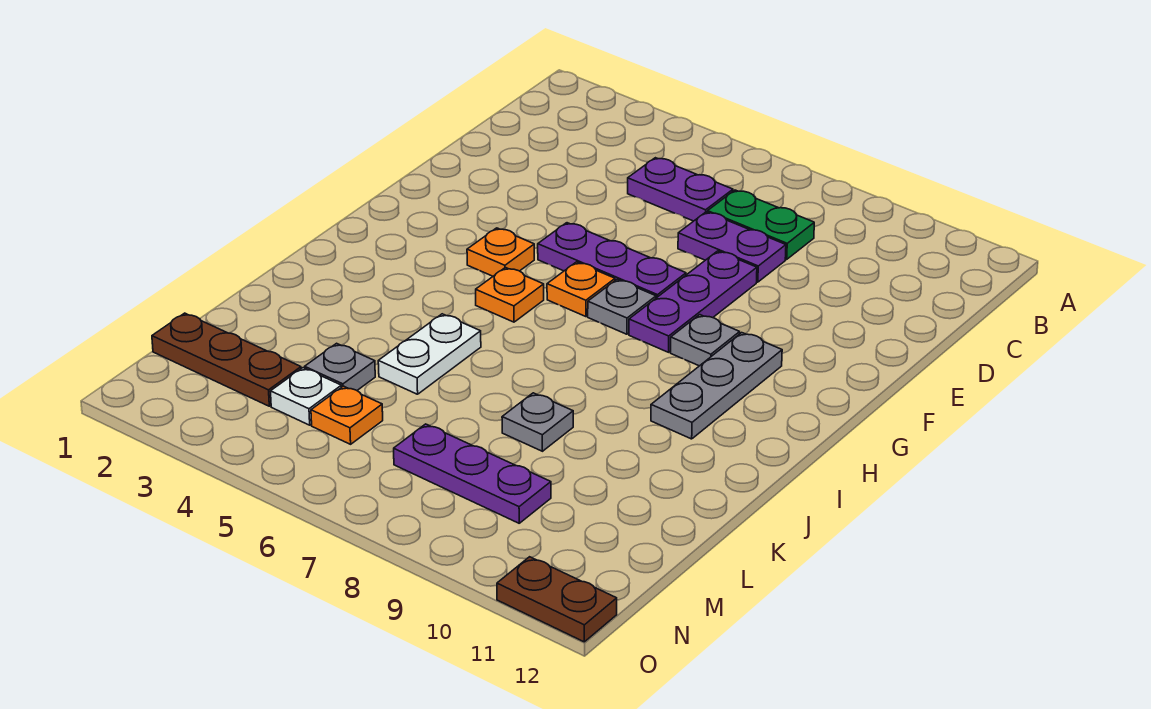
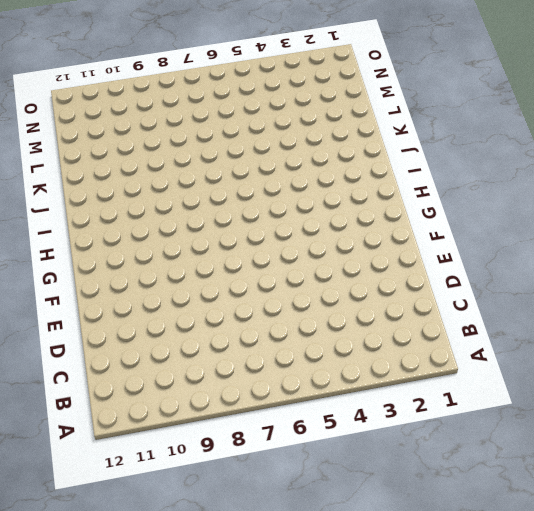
none -> purple plate C5:C6 level 1
none -> green plate C7:C8 level 1
none -> purple plate D7:D8 level 1

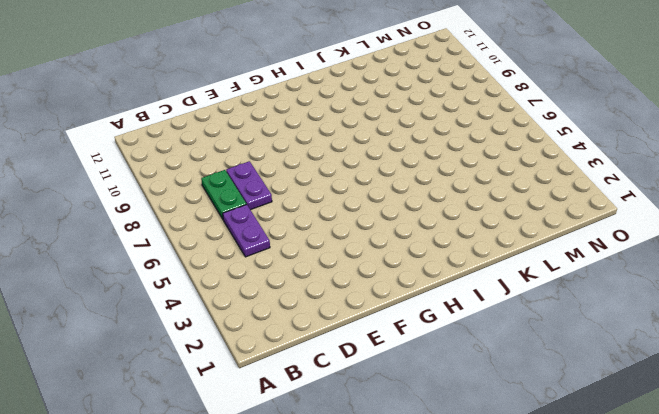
none -> purple plate E8:G8 level 1
none -> purple plate F5:F7 level 1
none -> orange plate G4 level 1

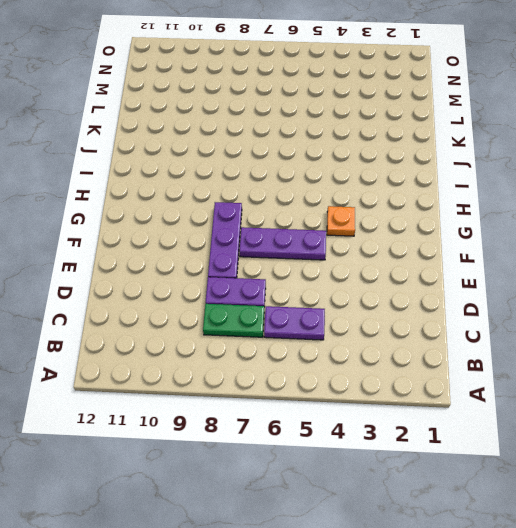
none -> orange plate G6 level 1
none -> grey plate G7 level 1
none -> grey plate G9 level 1

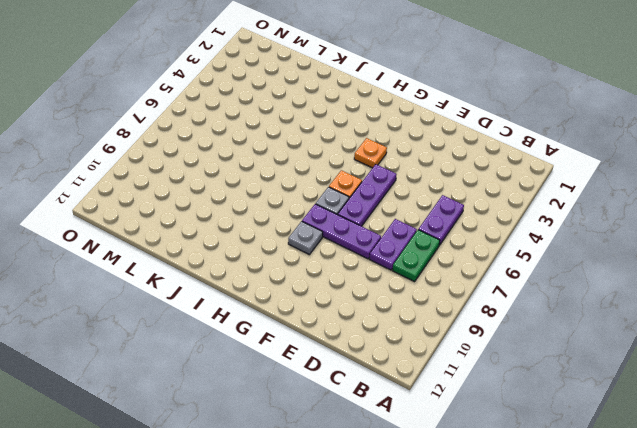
none -> grey plate G10:I10 level 1
none -> orange plate H5 level 1
none -> white plate J5:K5 level 1

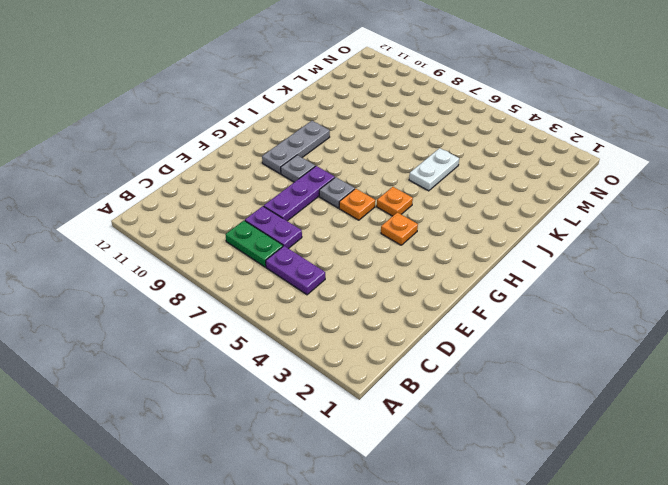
none -> purple plate F5:F7 level 1
none -> grey plate K8 level 1
none -> grey plate L4 level 1

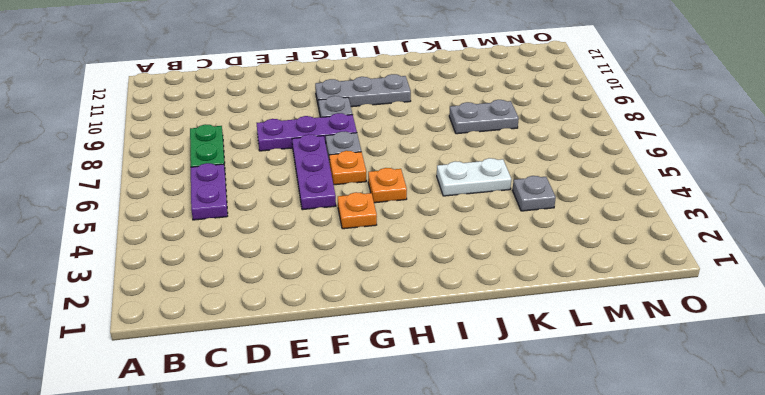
grey plate K8:L8 level 1 -> grey plate K8 level 1
none -> purple plate D7:D8 level 1
none -> brown plate M1:M3 level 1
none -> white plate M4 level 1

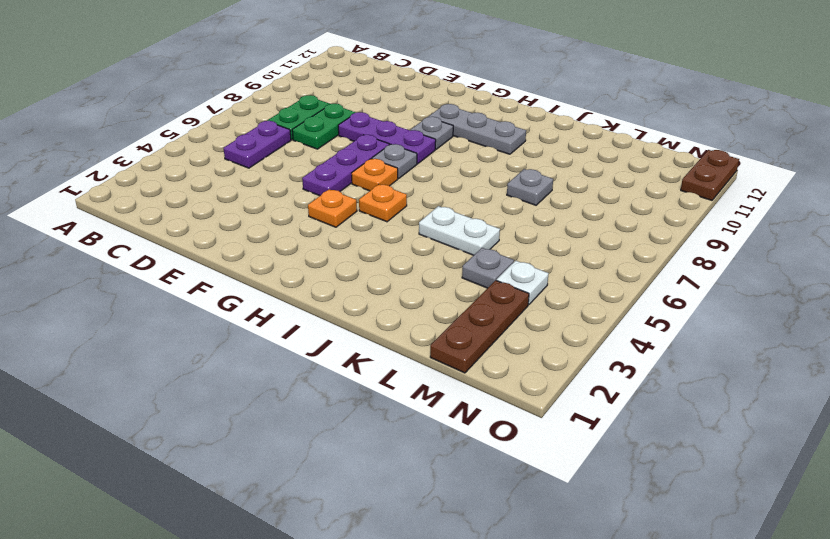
green plate D7:D8 level 1 -> purple plate D7:D8 level 1
none -> orange plate M5 level 1
none -> purple plate M7:M9 level 1

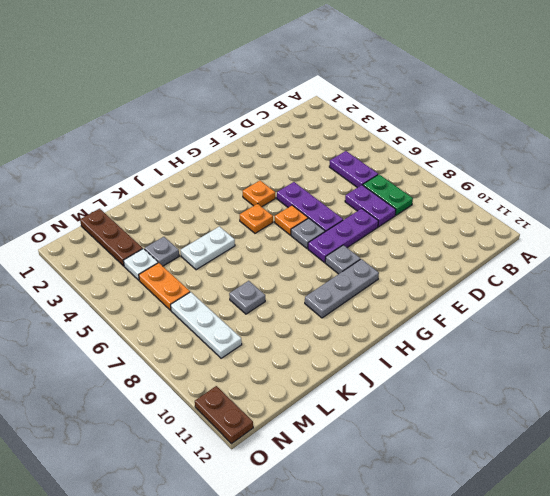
orange plate M5:M6 level 1 -> orange plate M5 level 1
white plate M7:M9 level 1 -> purple plate M7:M9 level 1

